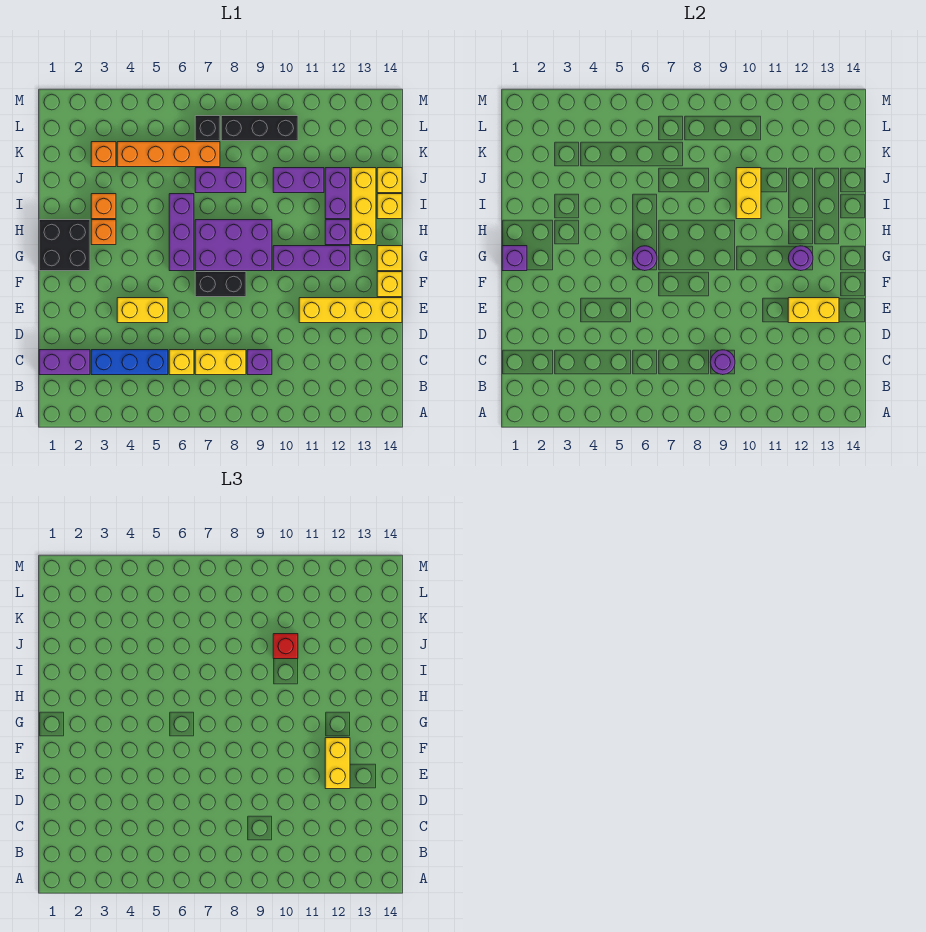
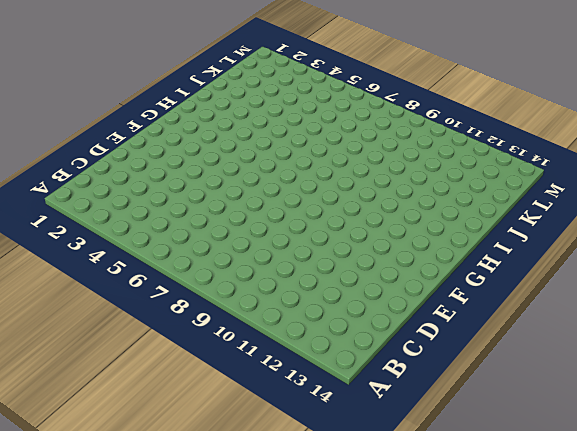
none -> purple brick C1:C2 level 1
none -> blue brick C3:C5 level 1
none -> yellow brick C6 level 1
none -> yellow brick C7:C8 level 1

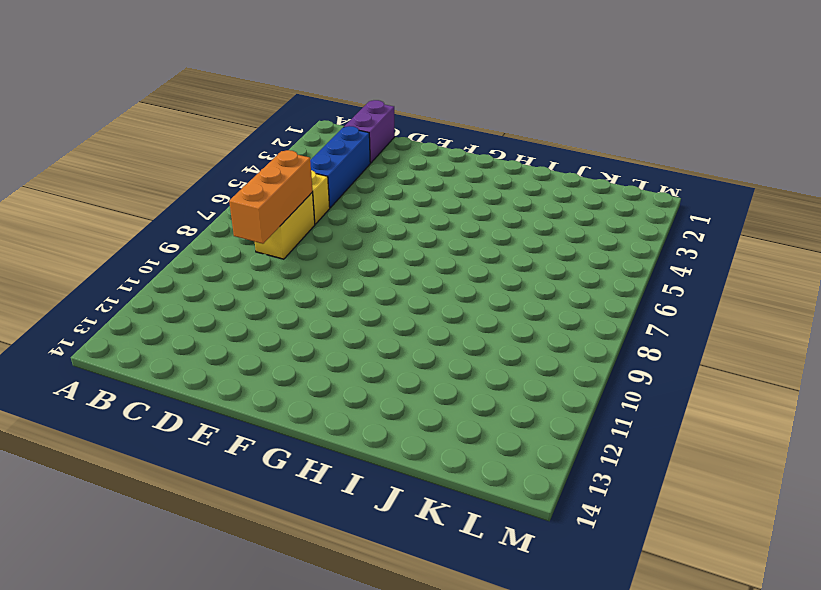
orange brick C7:C9 level 2 -> purple round brick C9 level 2
none -> purple brick C9 level 1
none -> yellow brick E4:E5 level 1
none -> yellow brick E11:E14 level 1
none -> black brick F7:F8 level 1

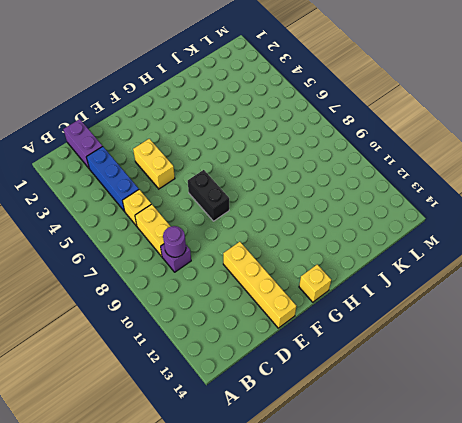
none -> yellow brick F14 level 1
none -> black brick G1:H2 level 1
none -> purple brick G6:I6 level 1
none -> purple brick G7:H9 level 1

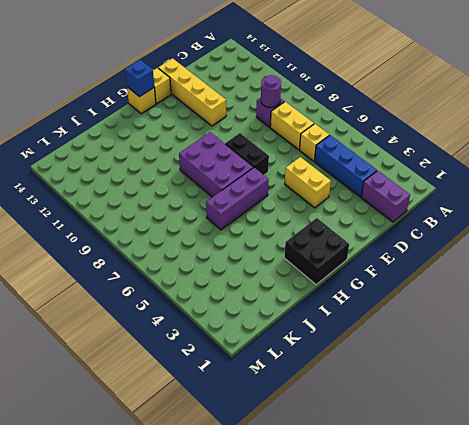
blue brick G14 level 2 -> none
none -> purple brick G10:G12 level 1
none -> orange brick H3 level 1
none -> purple brick H12 level 1
none -> yellow brick H13:J13 level 1

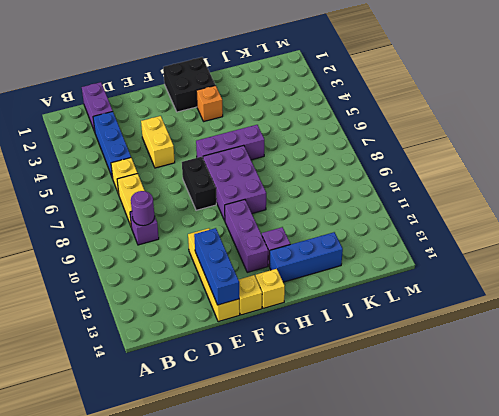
blue brick E12:E14 level 2 -> yellow brick E12:E13 level 2
blue brick H13:J13 level 1 -> yellow brick H13:J13 level 1
none -> orange brick I3 level 1
none -> purple brick I12:J12 level 1
none -> yellow brick I14 level 1
none -> purple brick J7:J8 level 1

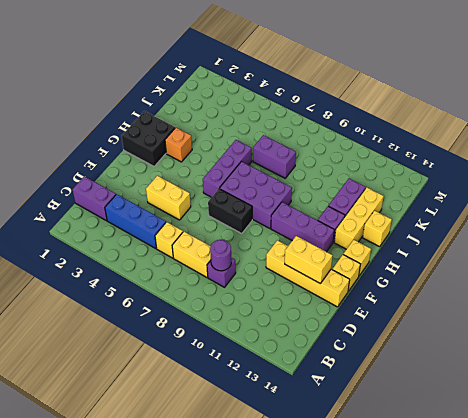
none -> orange brick I3 level 1
none -> purple brick J10:J11 level 1
none -> yellow brick J14 level 1
none -> orange brick K3 level 1

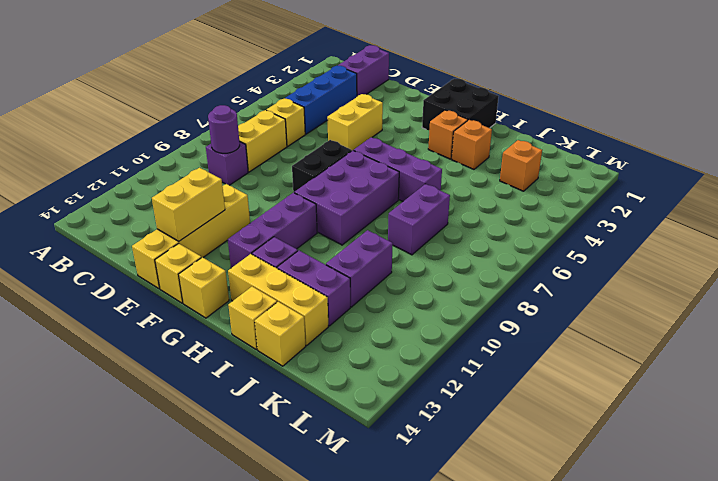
none -> orange brick K4:K7 level 1
none -> black brick L7 level 1
none -> black brick L8:L10 level 1
none -> purple brick G1 level 2

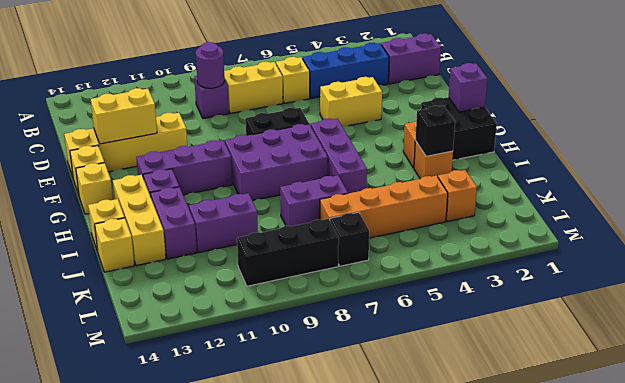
black brick I3 level 2 -> none
none -> purple round brick G6 level 2
none -> purple round brick G12 level 2
none -> yellow brick I10:J10 level 2
none -> yellow brick E12:F12 level 3

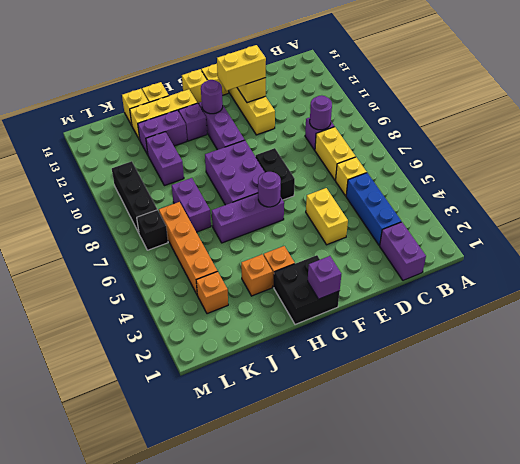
none -> yellow brick I10:J10 level 2
none -> red brick J10 level 3

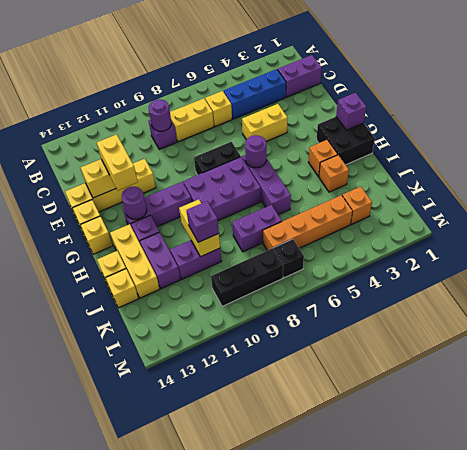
purple brick J10 level 3 -> red brick J10 level 3

